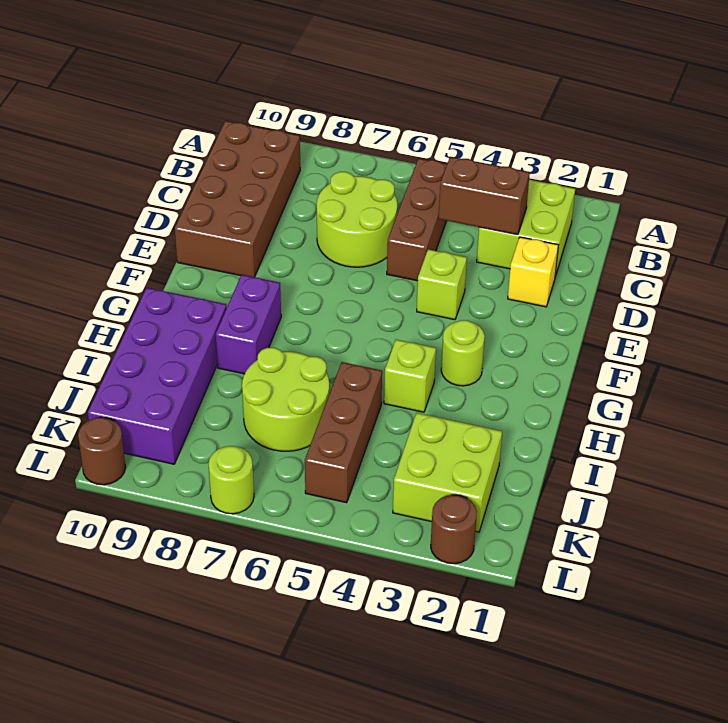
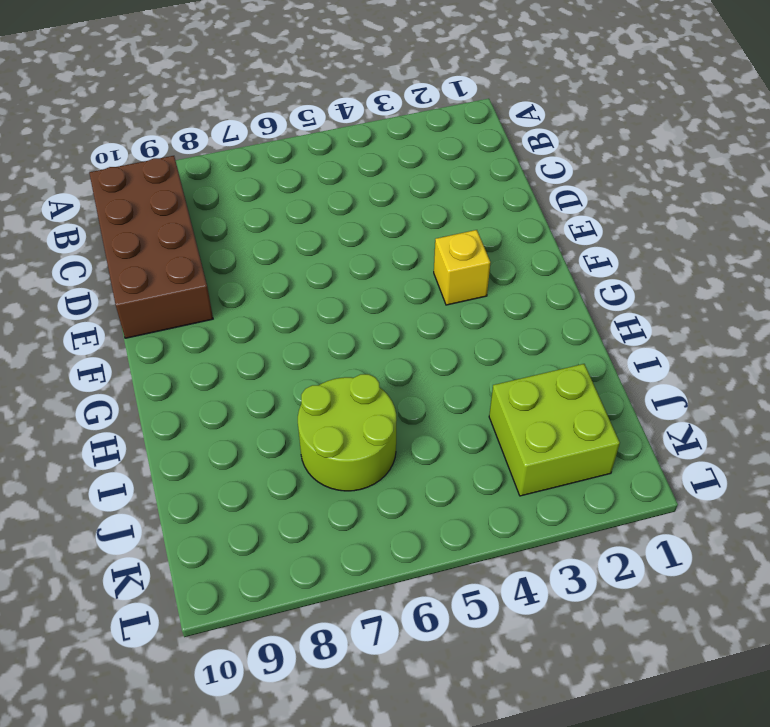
yellow brick F3 level 1 -> yellow brick D2 level 1
none -> lime brick B2:C3 level 1
none -> brown brick B5:D5 level 1
none -> lime round brick C6:D7 level 1

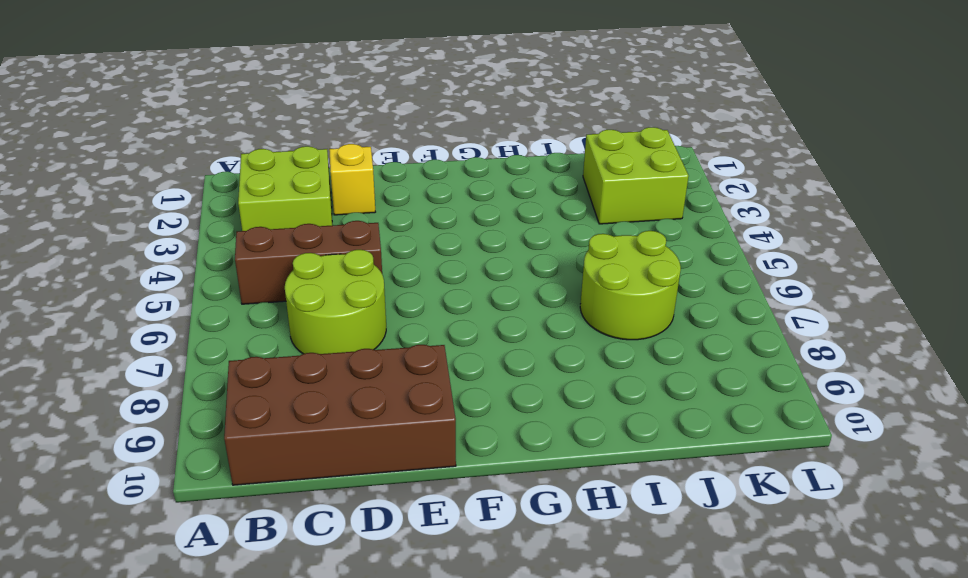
none -> lime brick E4 level 1
none -> lime round brick G3 level 1
none -> purple brick G8:H8 level 1

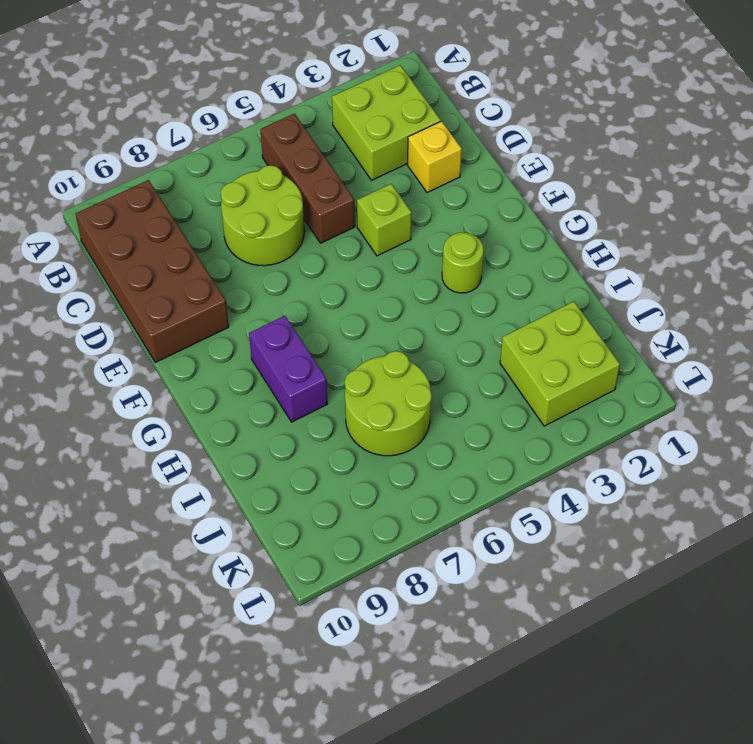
none -> lime brick H4 level 1
none -> purple brick H9:K10 level 1
none -> brown brick I5:K5 level 1

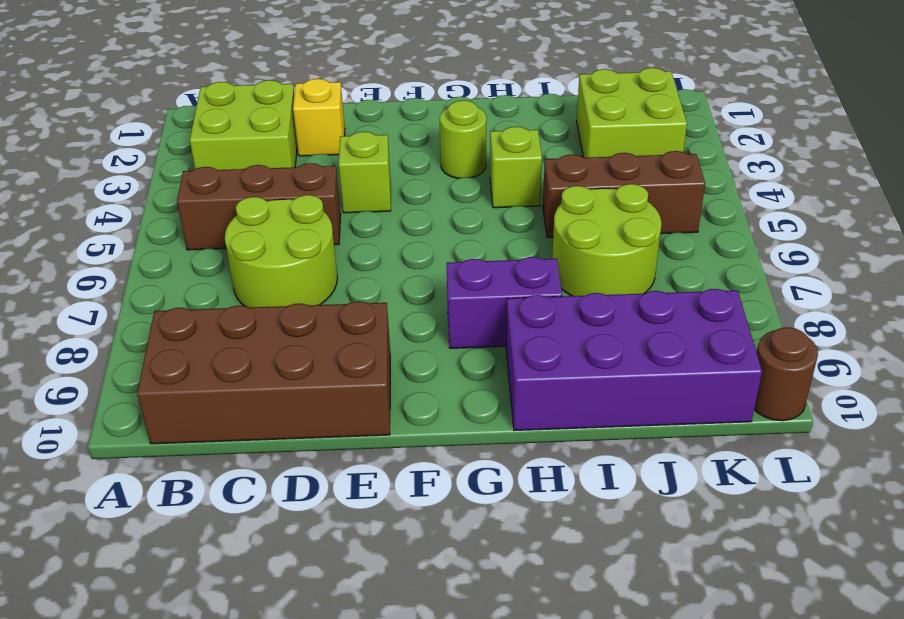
none -> brown round brick L2 level 1
none -> lime round brick L7 level 1
none -> brown brick C3:C4 level 2

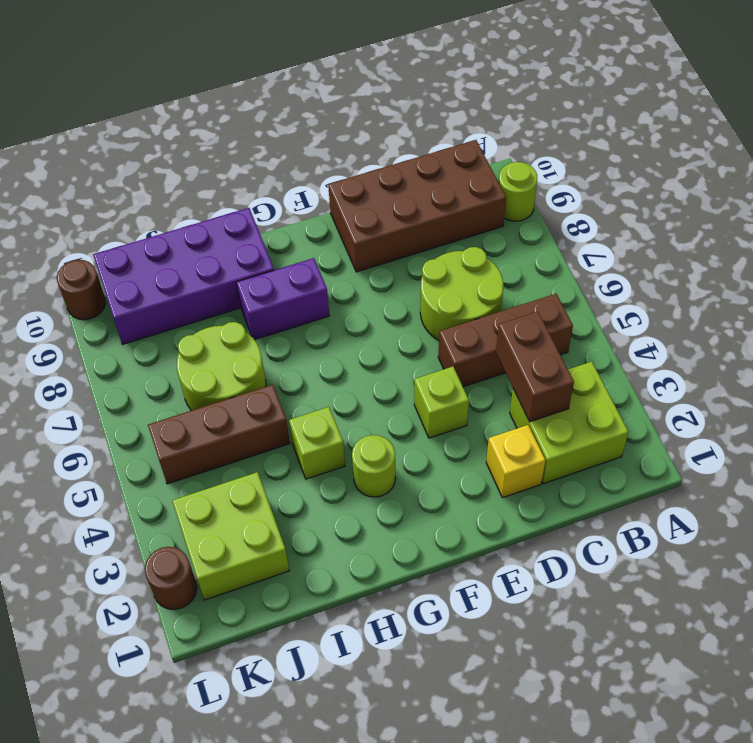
lime round brick A9 level 1 -> lime round brick L7 level 1

